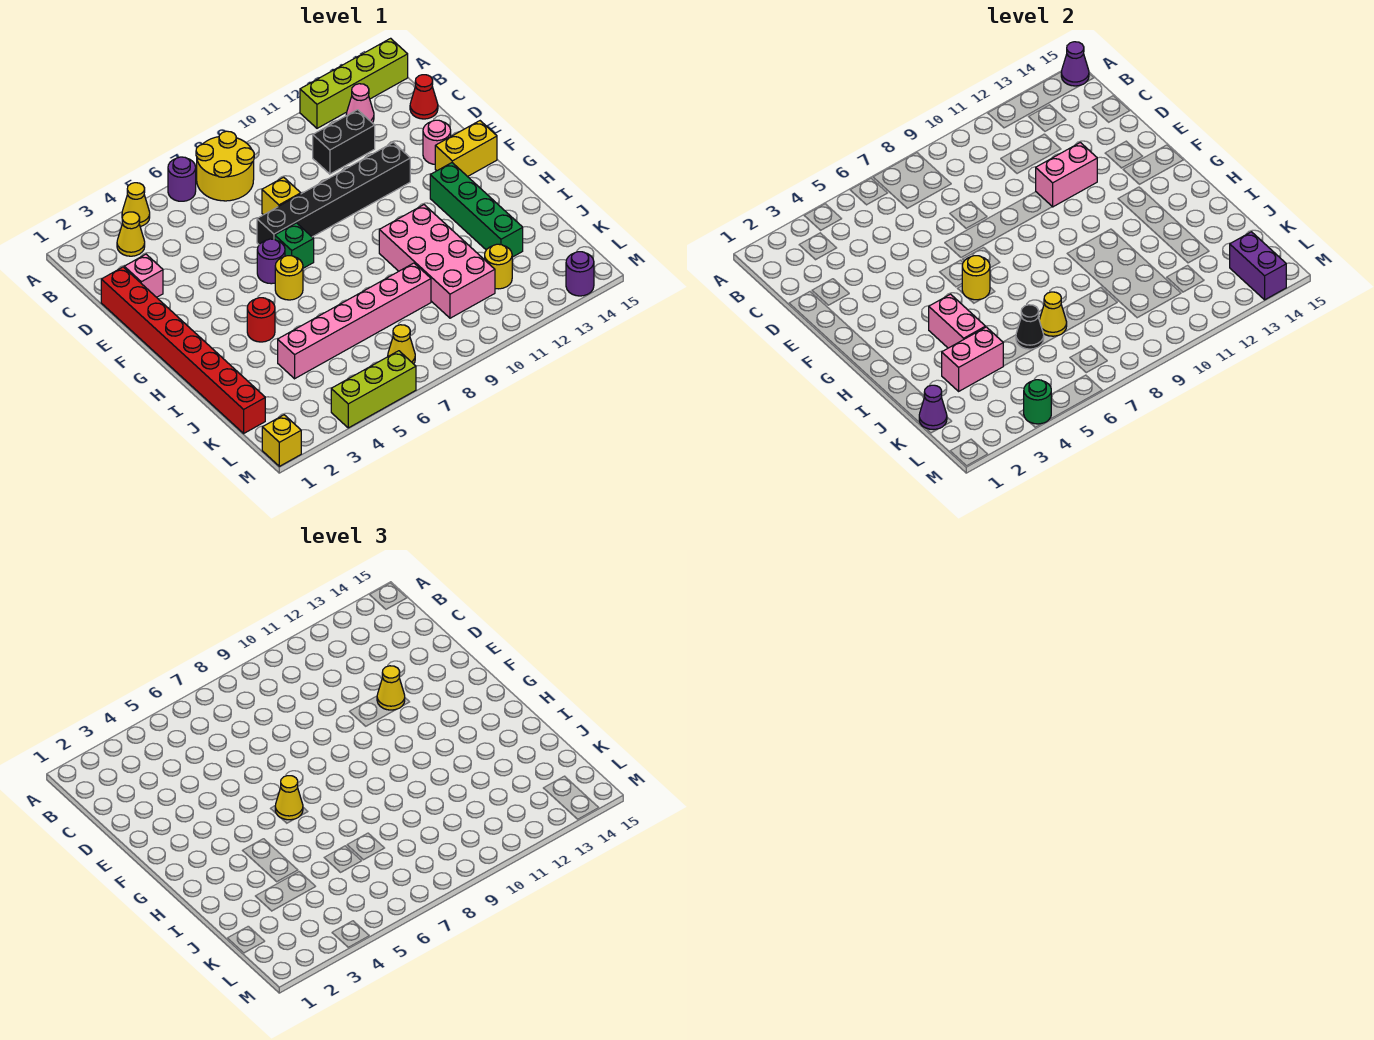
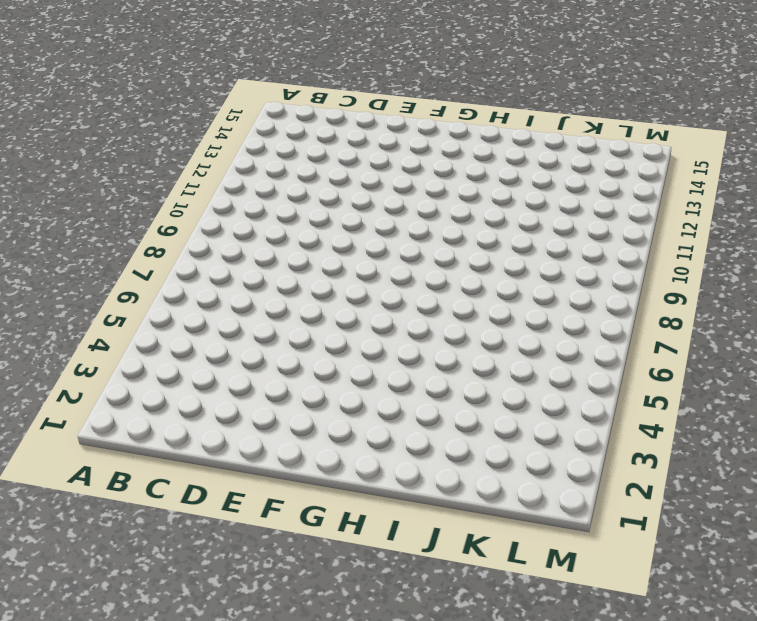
none -> yellow cone A4 level 1
none -> purple round brick A6 level 1
none -> yellow round brick A7:B8 level 1
none -> lime brick A12:A15 level 1

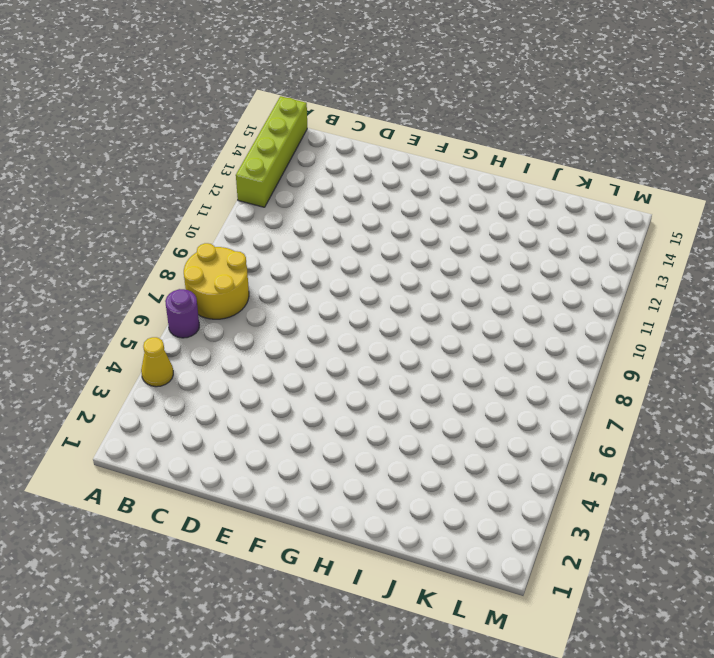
none -> yellow cone B3 level 1
none -> pink cone B13 level 1
none -> black brick C11:C12 level 1
none -> red cone C15 level 1

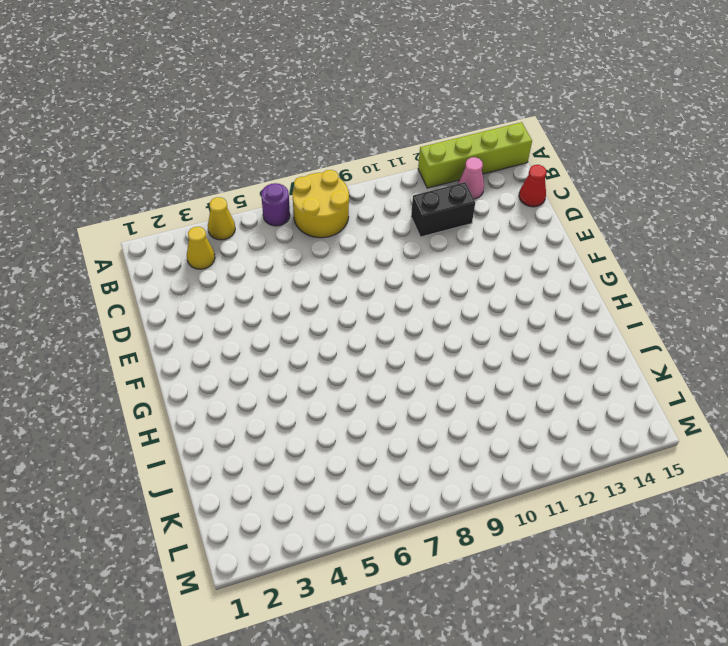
none -> red brick D1:K1 level 1
none -> pink brick D2 level 1
none -> yellow brick D8 level 1
none -> black brick E7:E12 level 1

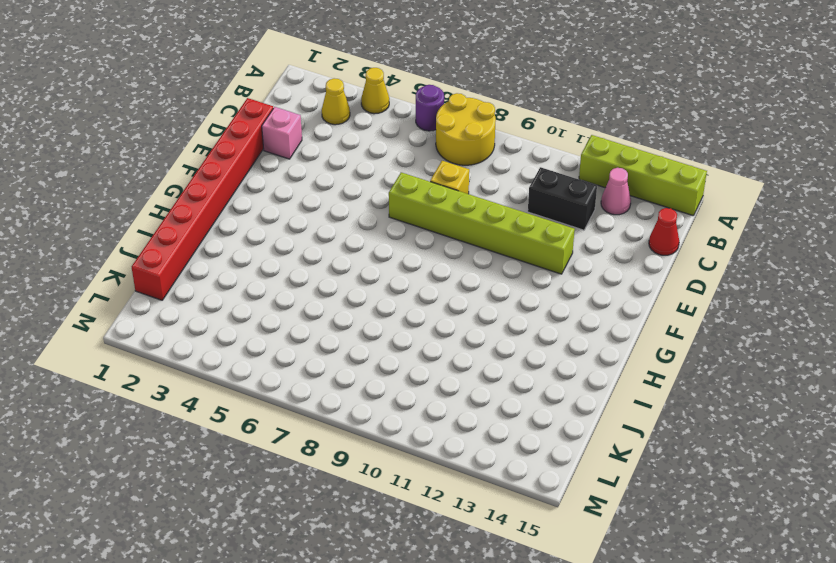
lime brick E7:E12 level 1 -> black brick E7:E12 level 1
none -> pink round brick E14 level 1
none -> purple round brick F6 level 1
none -> green brick F7 level 1
none -> yellow brick F14:F15 level 1

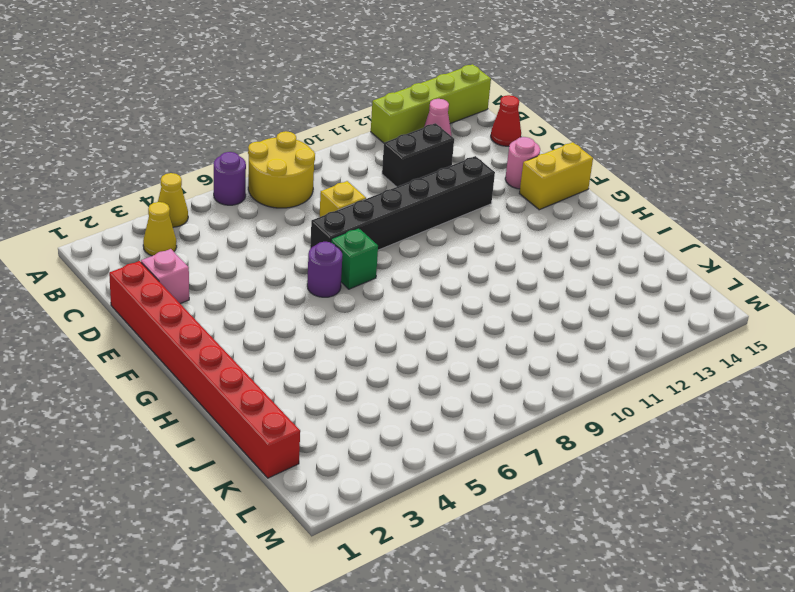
none -> yellow round brick G6 level 1
none -> green brick G13:J13 level 1
none -> red round brick H4 level 1
none -> pink brick H10:K11 level 1

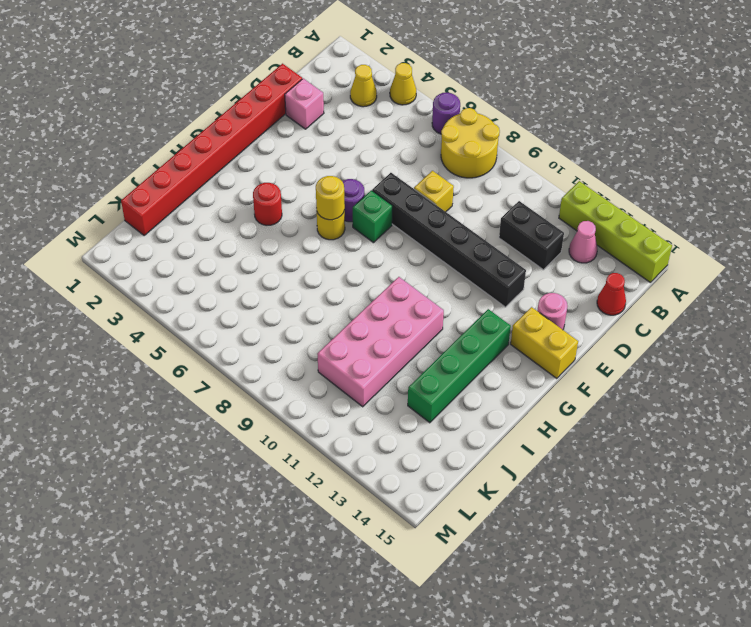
none -> pink brick J4:J9 level 1
none -> yellow round brick K12 level 1
none -> yellow cone L7 level 1
none -> yellow brick M1 level 1

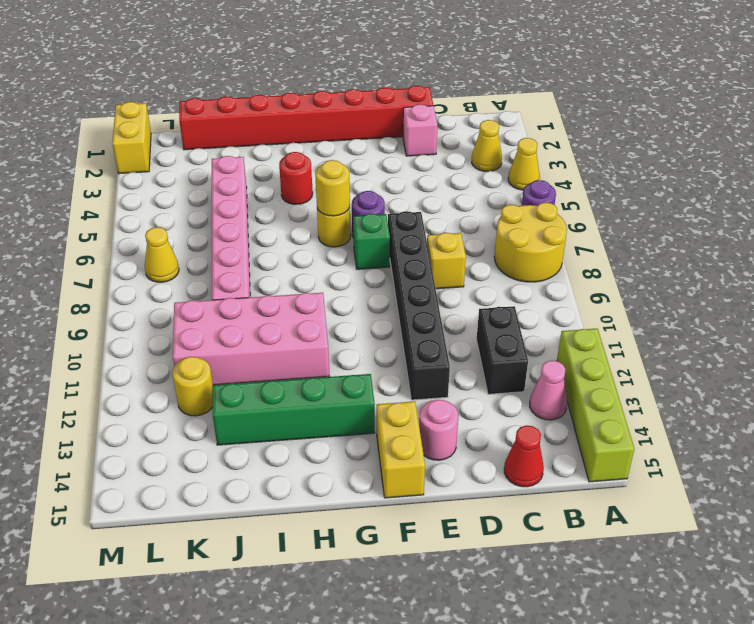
yellow brick M1:M2 level 1 -> yellow brick M1 level 1
none -> lime brick M4:M6 level 1
none -> purple round brick M14 level 1
none -> purple cone A15 level 2
none -> pink brick E11:E12 level 2

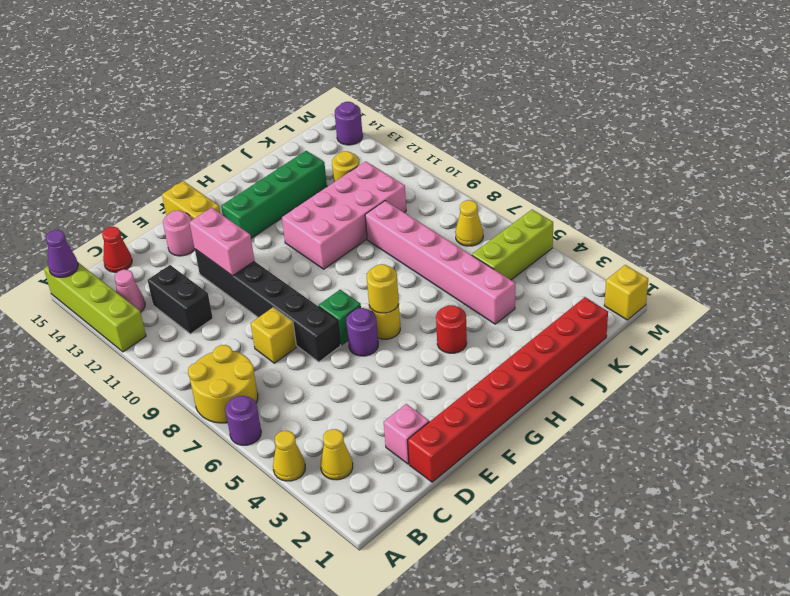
lime brick K5:M5 level 1 -> lime brick M4:M6 level 1
none -> pink brick H4:I4 level 2
none -> pink brick J3:J4 level 2
none -> black cone J6 level 2
none -> yellow cone J7 level 2

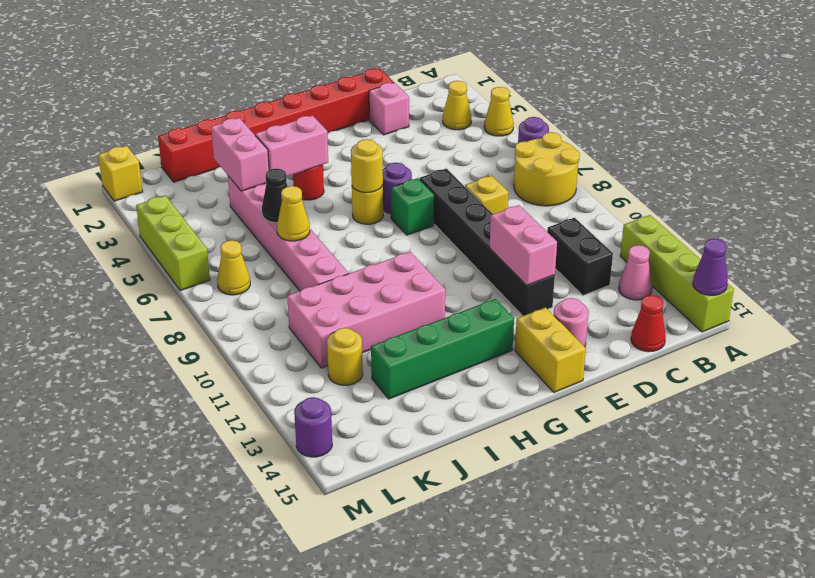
none -> purple cone K1 level 2
none -> purple brick L14:M14 level 2
none -> green round brick M4 level 2
none -> yellow cone E12 level 3

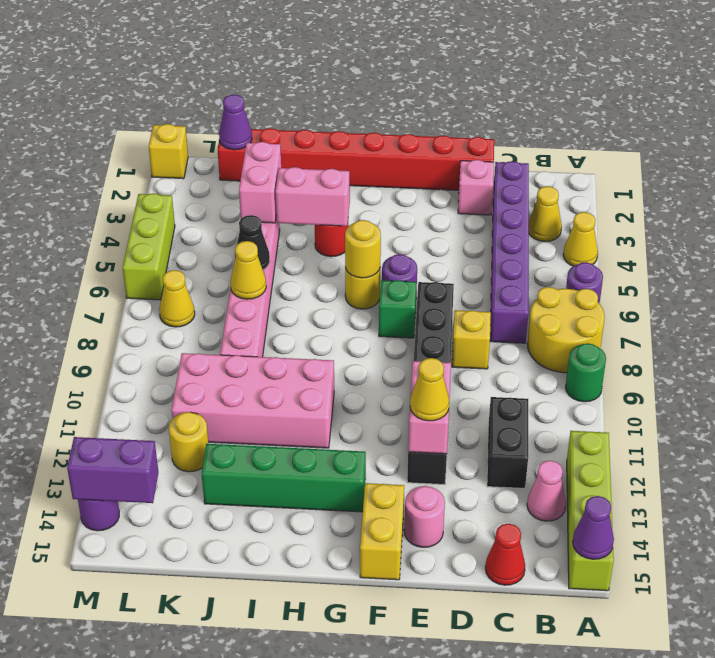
green round brick A9 level 1 -> green round brick M4 level 2
purple brick C2:C7 level 1 -> none
none -> yellow cone G6 level 3

